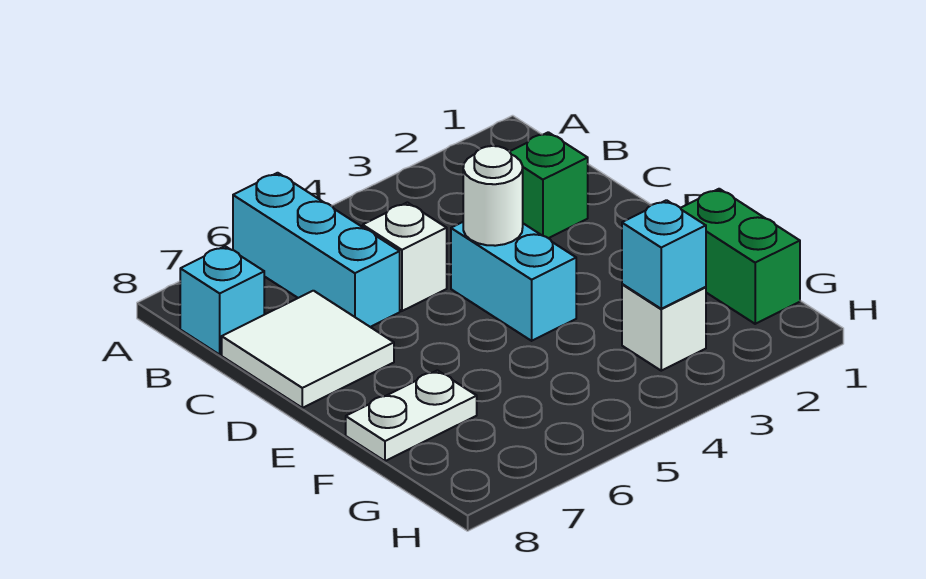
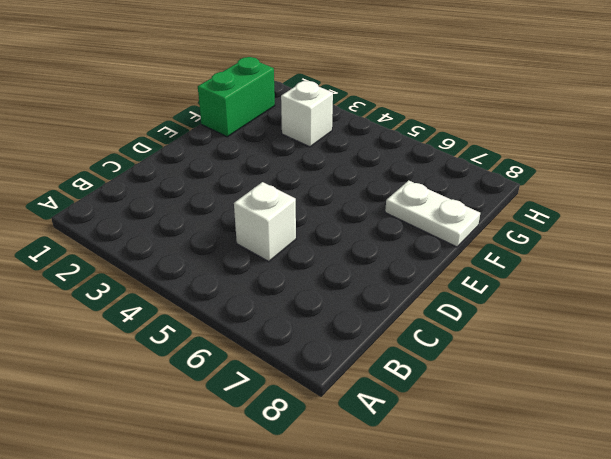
none -> cyan brick A6:C6 level 1
none -> cyan brick B8 level 1

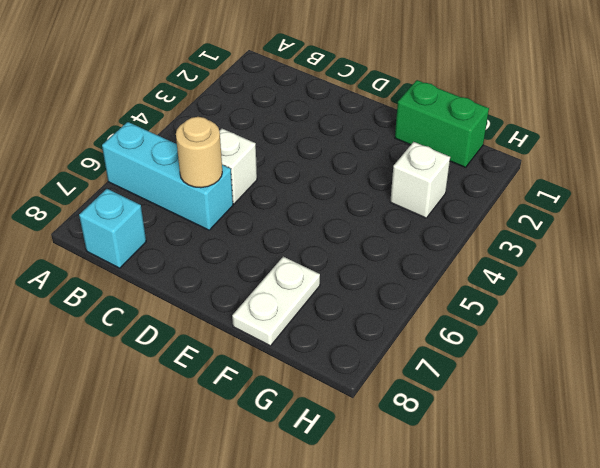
tan round brick C6 level 2 -> none
none -> green brick C2 level 1
none -> white tile C7:D8 level 1

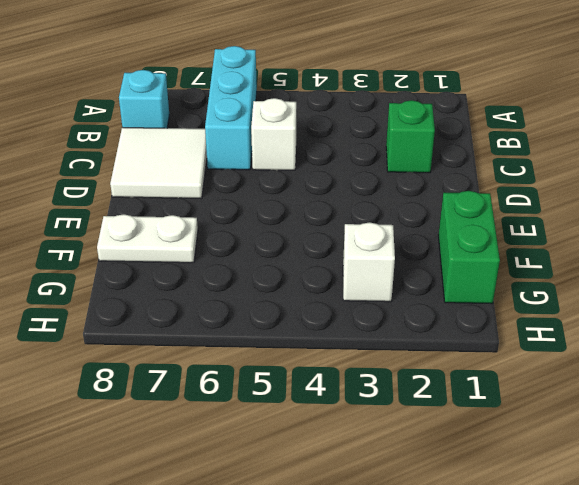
none -> cyan brick D4:E4 level 1
none -> white round brick D4 level 2

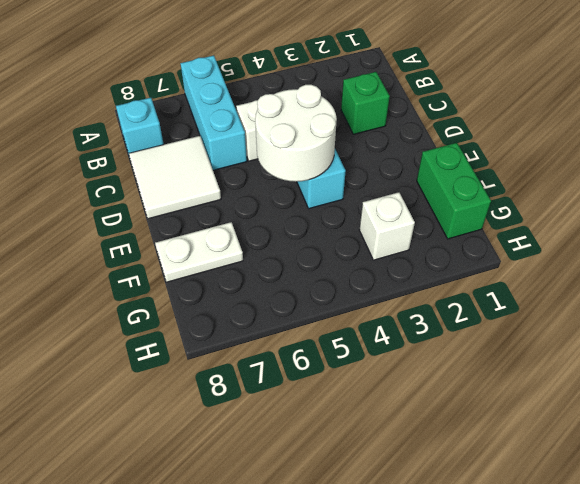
white round brick D4:E5 level 2 -> white round brick D4 level 2
none -> cyan brick G3 level 2

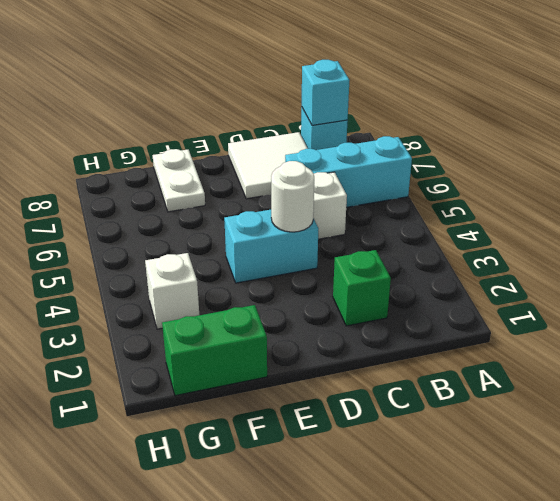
cyan brick B8 level 2 -> cyan brick G3 level 2

